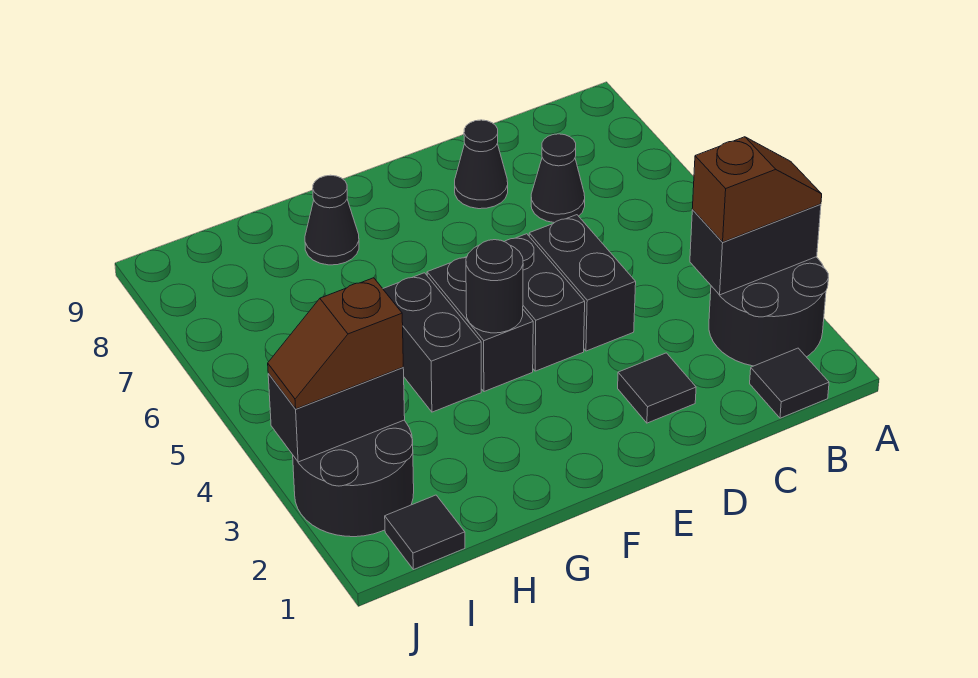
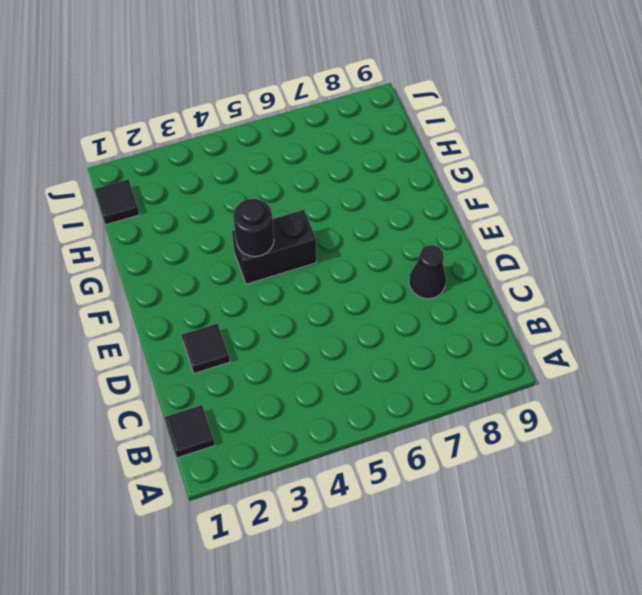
none -> black round brick A2:B3 level 1
none -> black cone C7 level 1
none -> black brick D4:D5 level 1

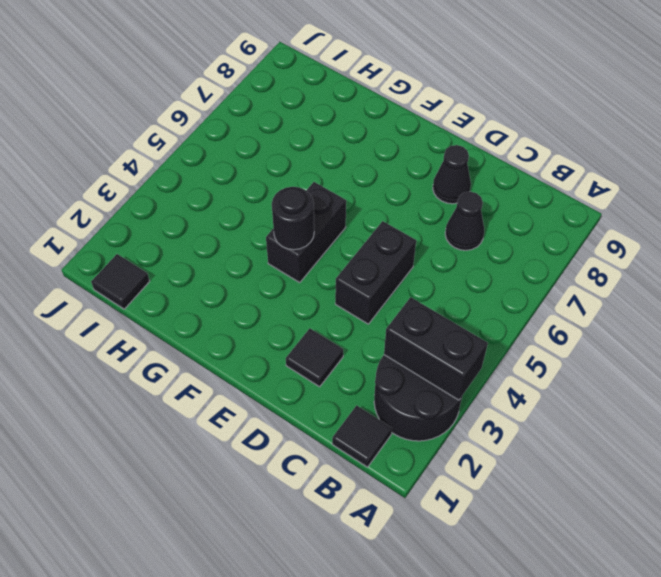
none -> black brick E4:E5 level 1
none -> black brick G4:G5 level 1
none -> black cone G8 level 1

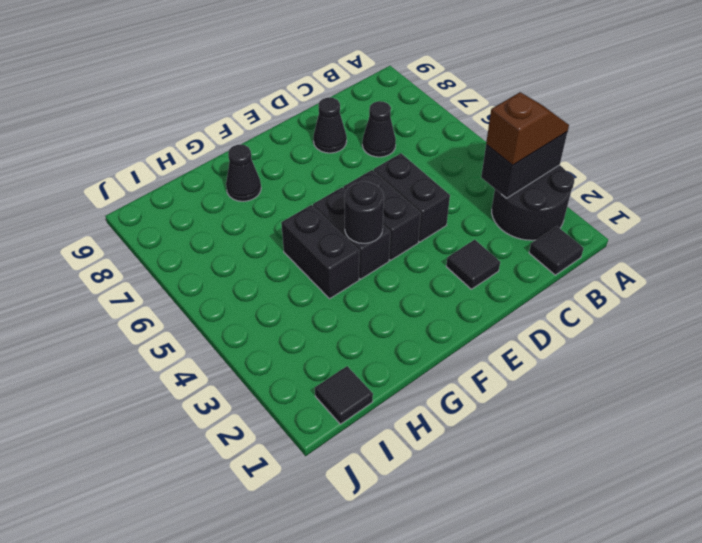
none -> black round brick I2:J3 level 1
none -> black brick I3:J3 level 2
none -> brown slope I3:J3 level 3 top I

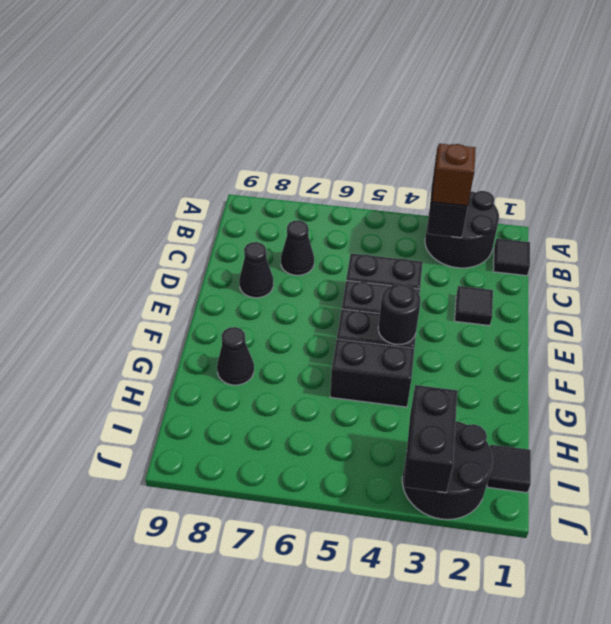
none -> brown slope I3:J3 level 3 top I

